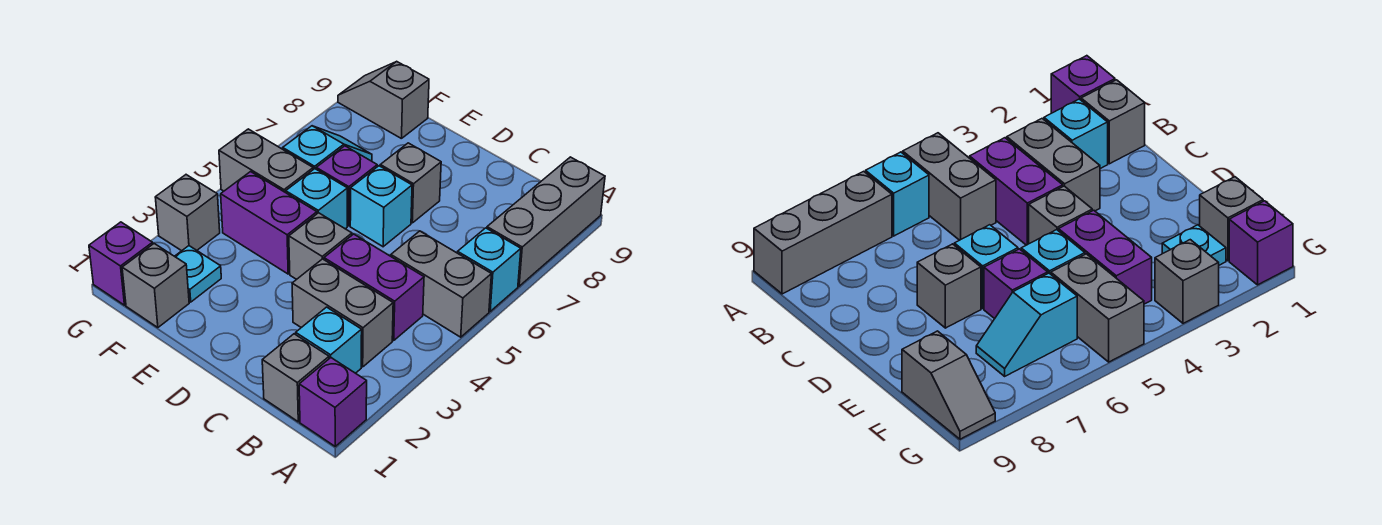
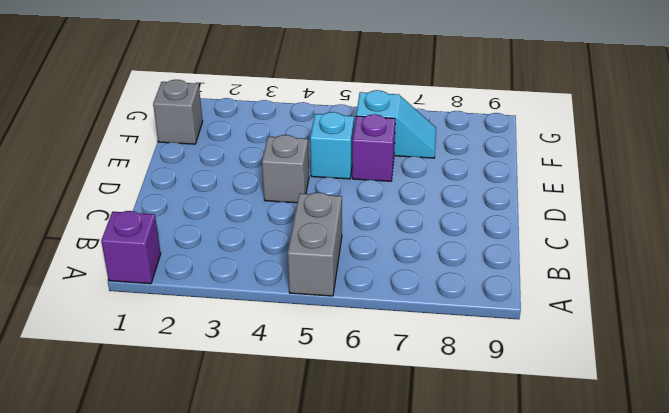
none -> cyan brick A6 level 1
none -> grey brick A7:A9 level 1
none -> grey brick B1 level 1

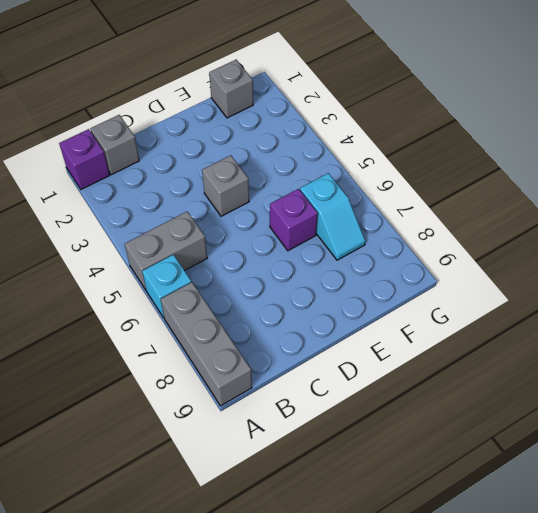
none -> cyan brick B2 level 1
none -> grey brick B3:C3 level 1
none -> purple brick B4:C4 level 1

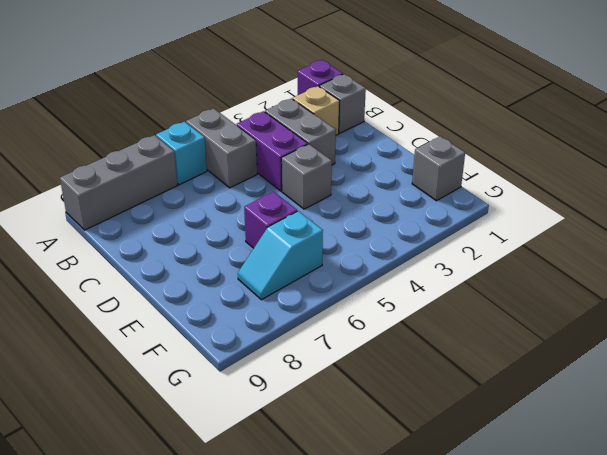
tan brick B2 level 1 -> cyan brick B2 level 1
none -> cyan brick D6 level 1
none -> grey brick D7 level 1
none -> purple brick E4:F4 level 1

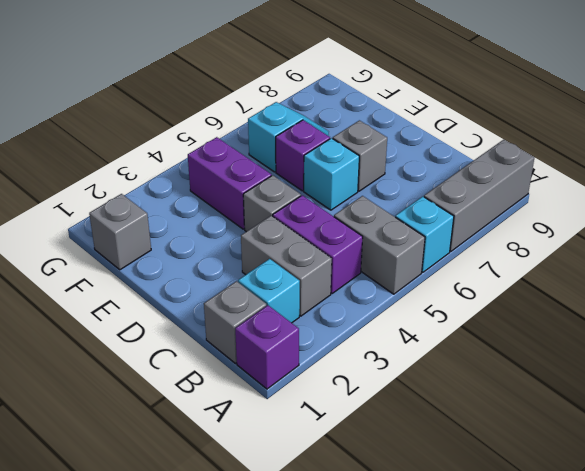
none -> cyan brick E5 level 1
none -> cyan plate F2 level 1
none -> grey brick F5:G5 level 1

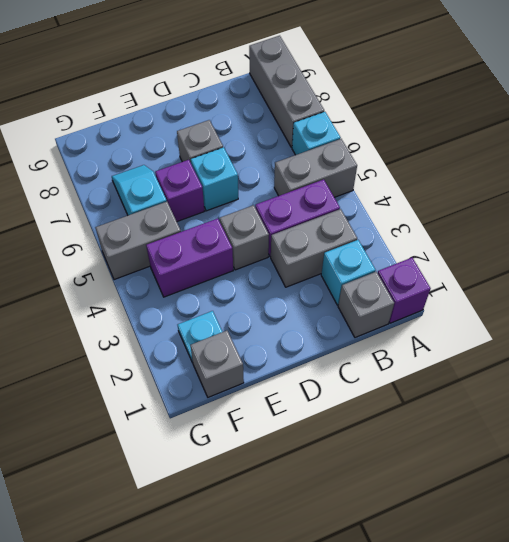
none -> cyan brick E5 level 1
none -> grey slope F9:G9 level 1 top F
none -> purple brick G1 level 1

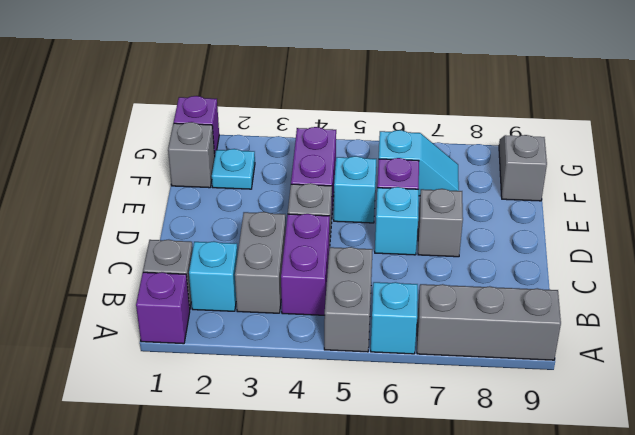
none -> grey brick F5:G5 level 1
none -> grey brick G3 level 1

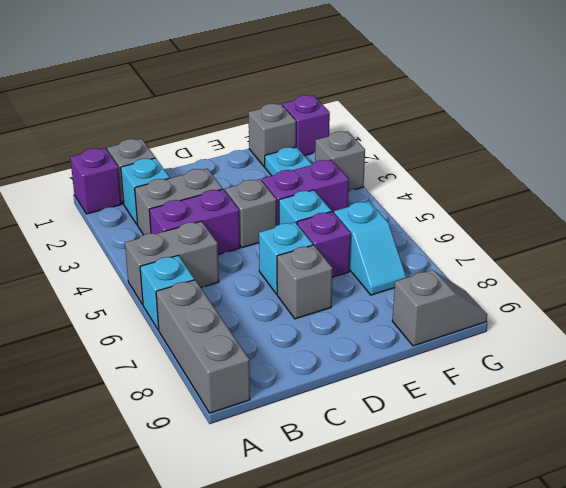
none -> grey brick F5:G5 level 1

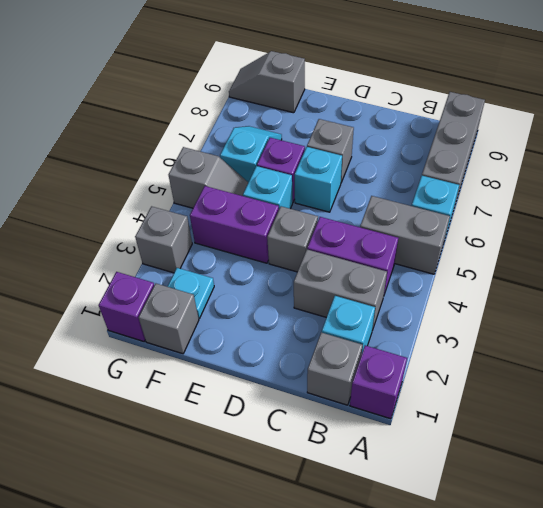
grey slope F5:G5 level 1 top G -> grey brick F5:G5 level 1

